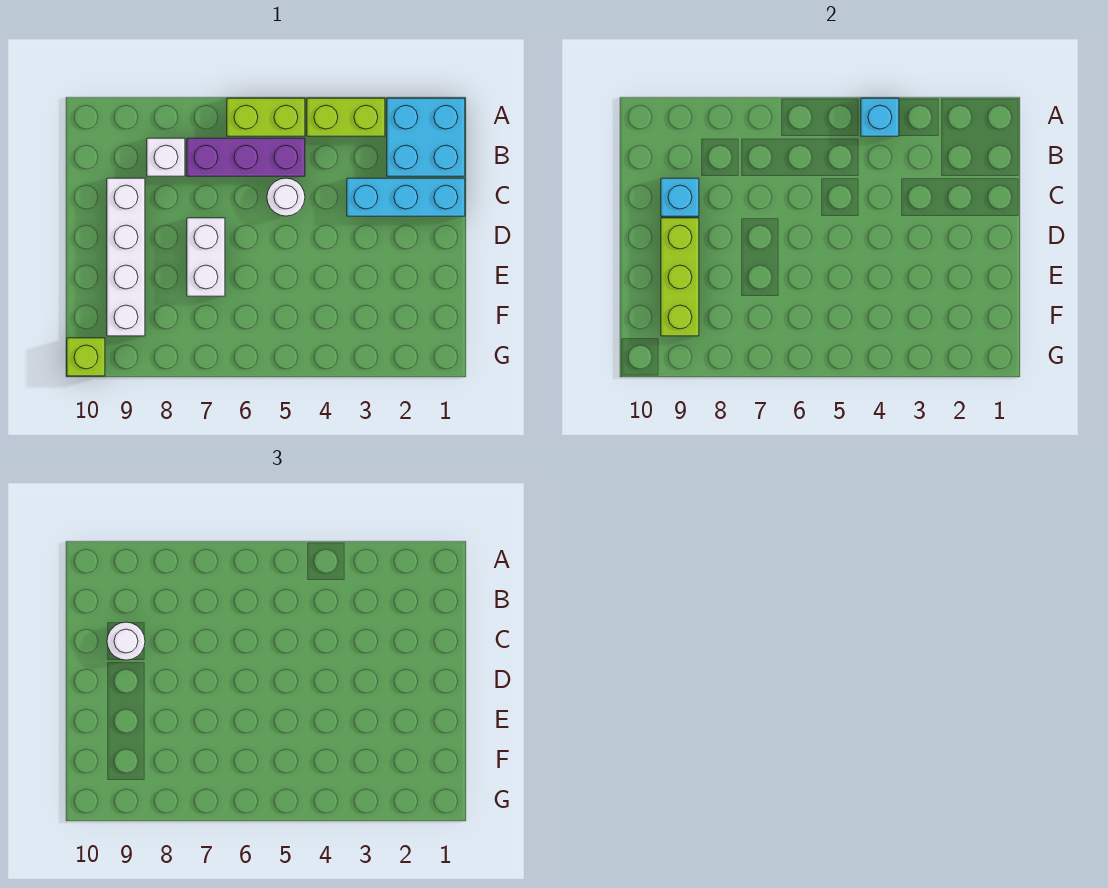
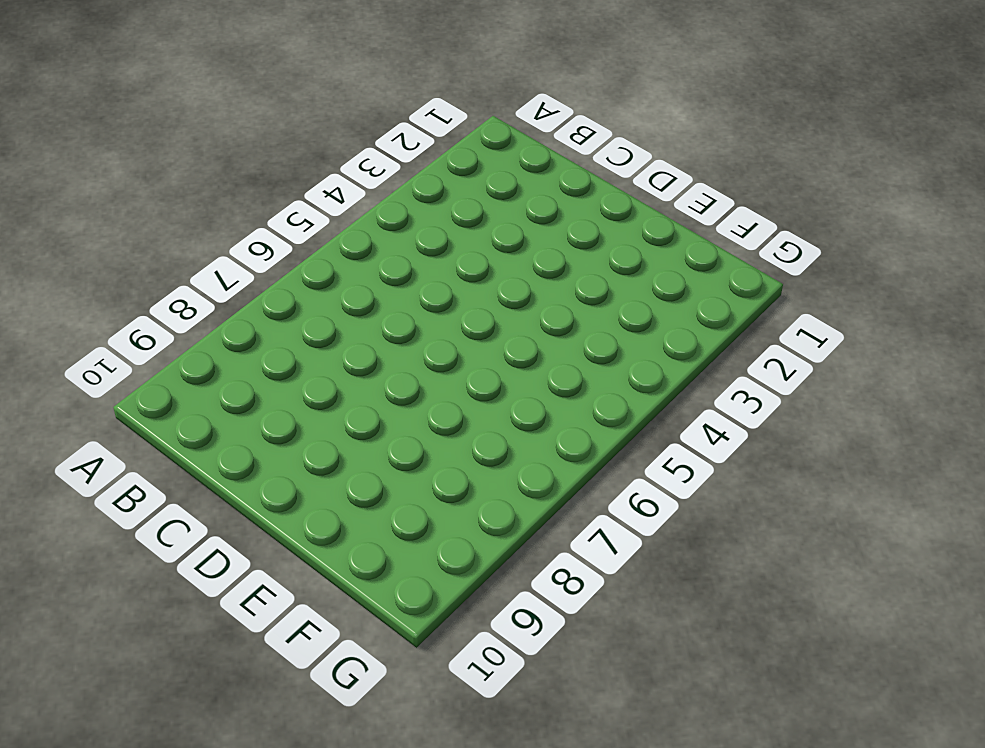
none -> cyan brick A1:B2 level 1
none -> lime brick A3:A4 level 1
none -> lime brick A5:A6 level 1

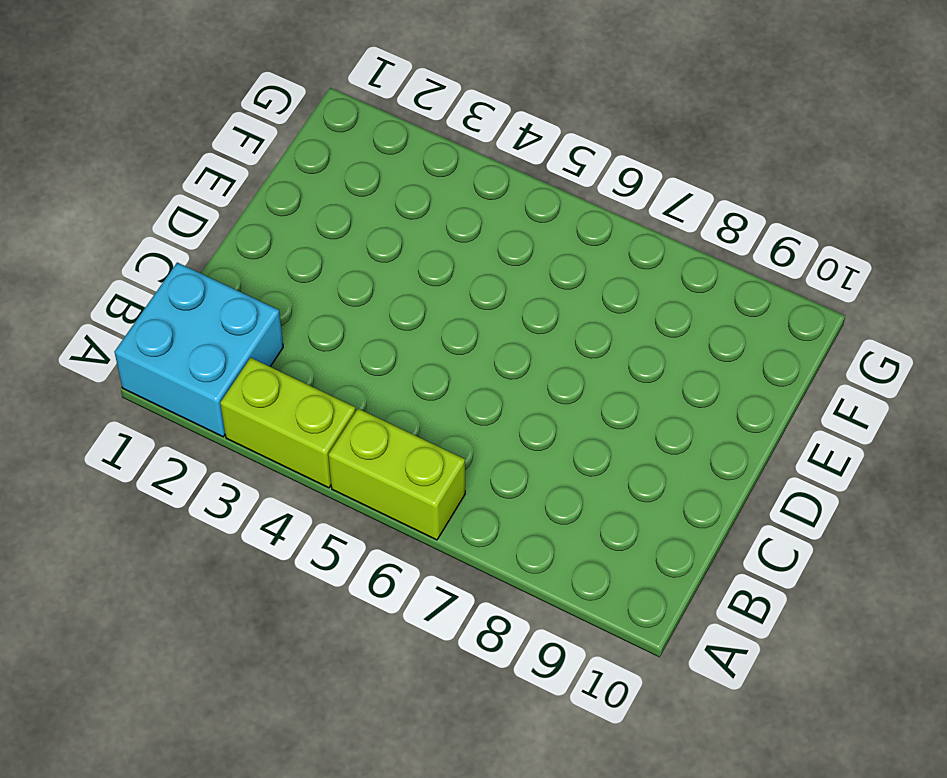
none -> purple brick B5:B7 level 1
none -> white brick B8 level 1
none -> cyan brick C1:C3 level 1

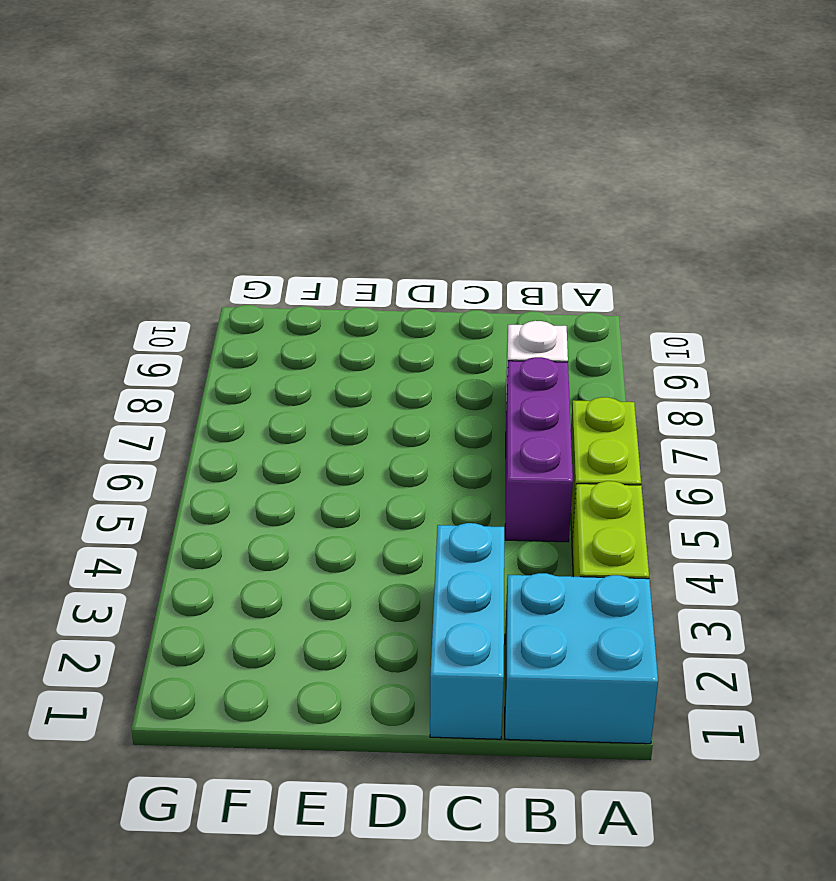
none -> white round brick C5 level 1
none -> white brick C9:F9 level 1
none -> white brick D7:E7 level 1

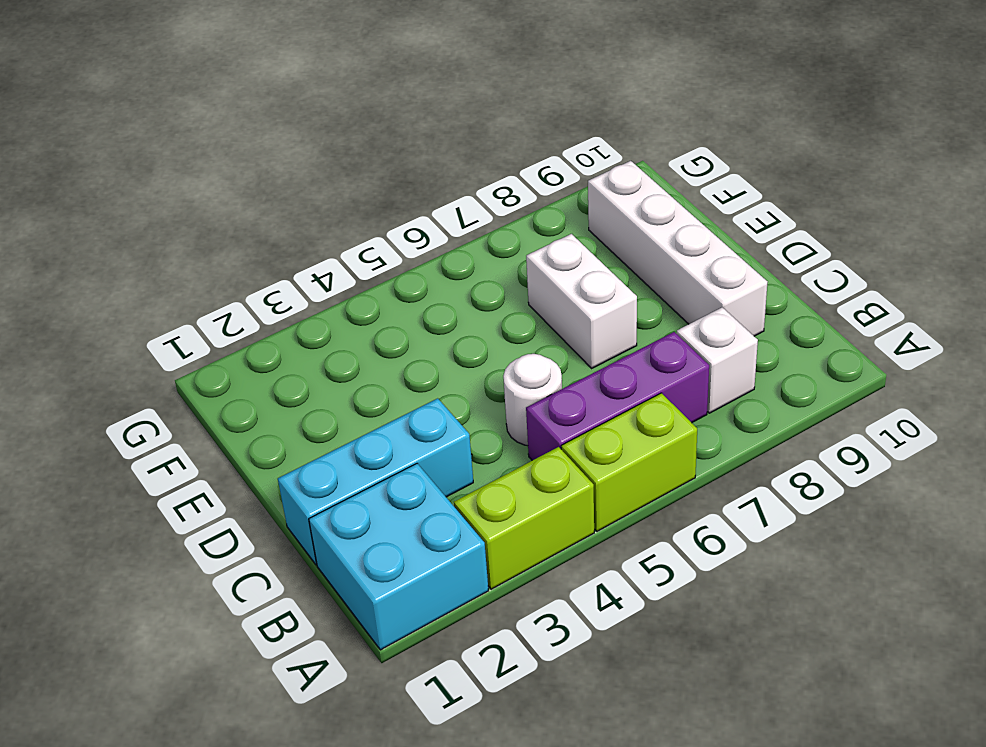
none -> lime brick G10 level 1
none -> cyan brick A4 level 2
none -> cyan brick C9 level 2

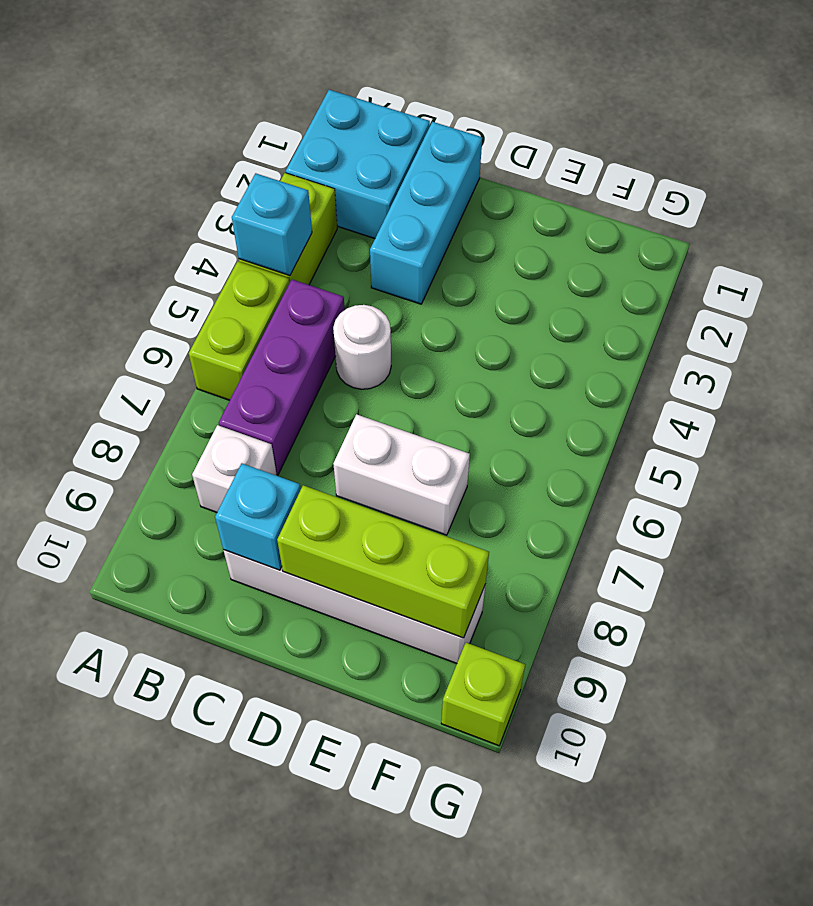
none -> white round brick C9 level 3

